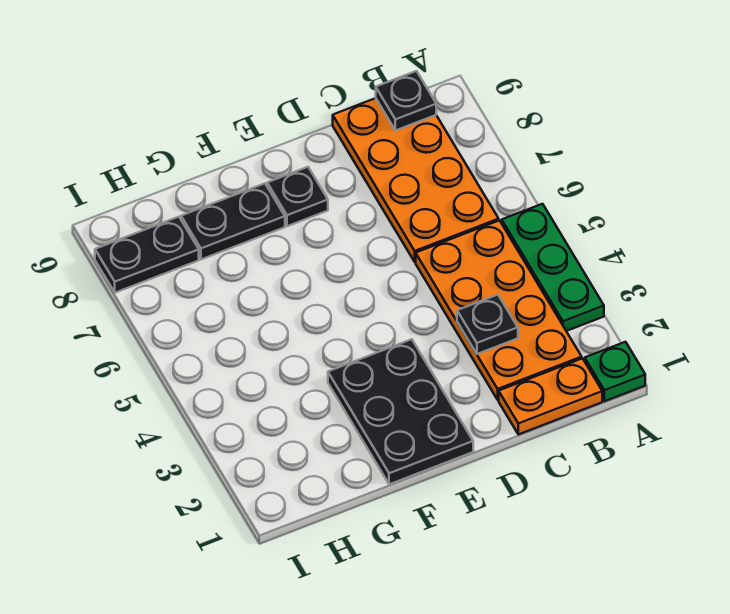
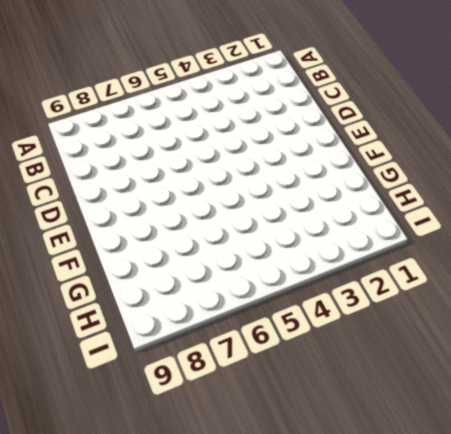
none -> green plate A1 level 1
none -> green plate A3:A5 level 1

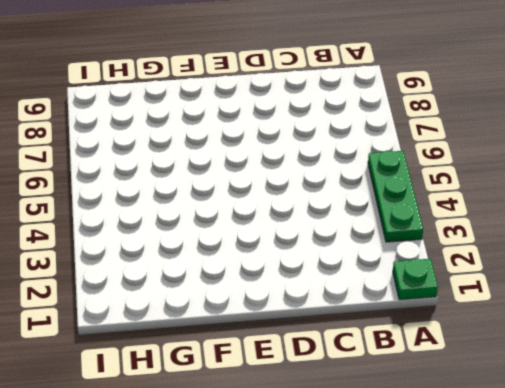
none -> orange plate B1:C1 level 1
none -> orange plate B2:C5 level 1

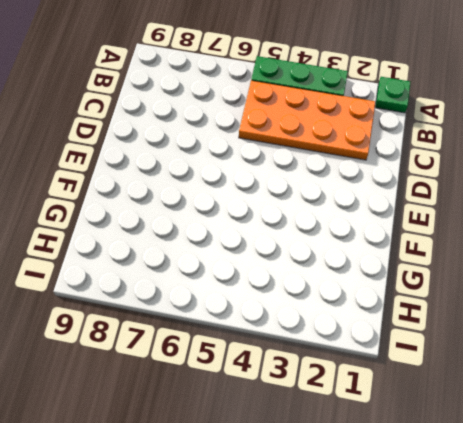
none -> orange plate B1:C1 level 1
none -> orange plate B6:C9 level 1

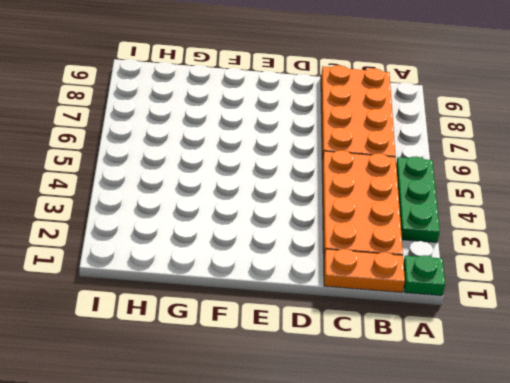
none -> black plate E1:F3 level 1
none -> black plate E8 level 1

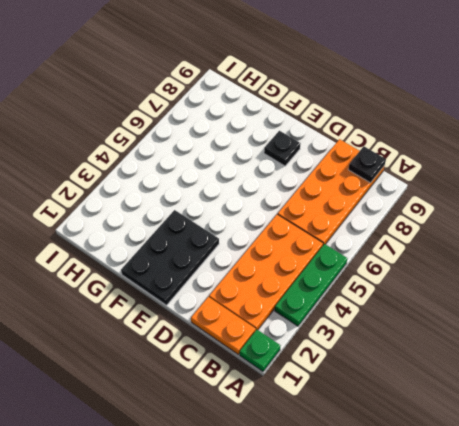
none -> black plate F8:G8 level 1
none -> black plate H8:I8 level 1

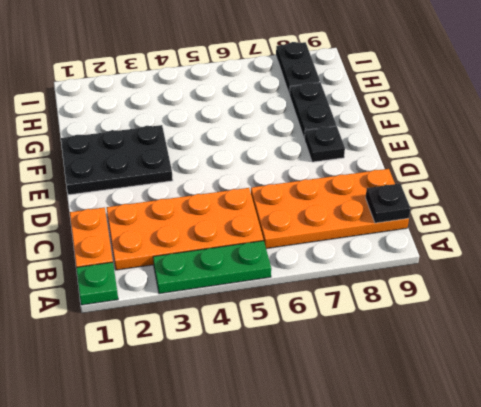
none -> black plate C3 level 2

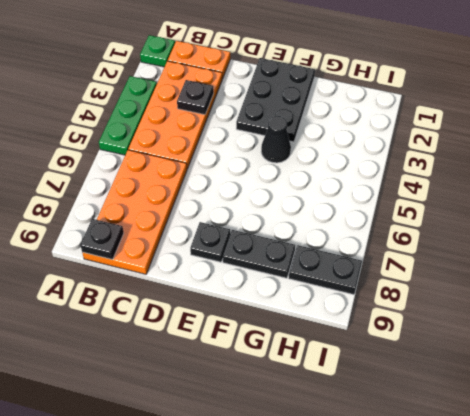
black cone F4 level 1 -> none

